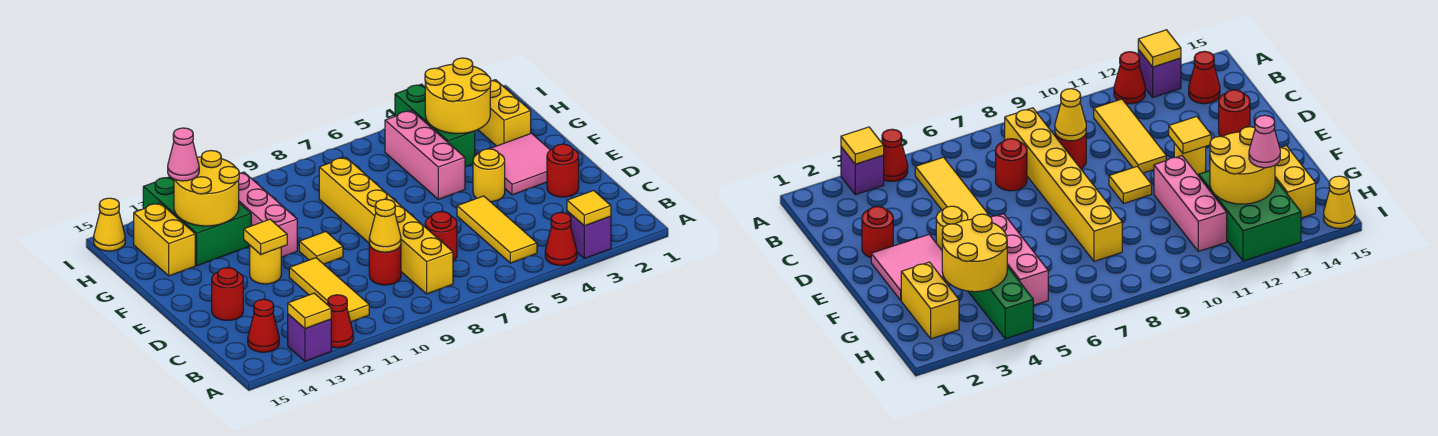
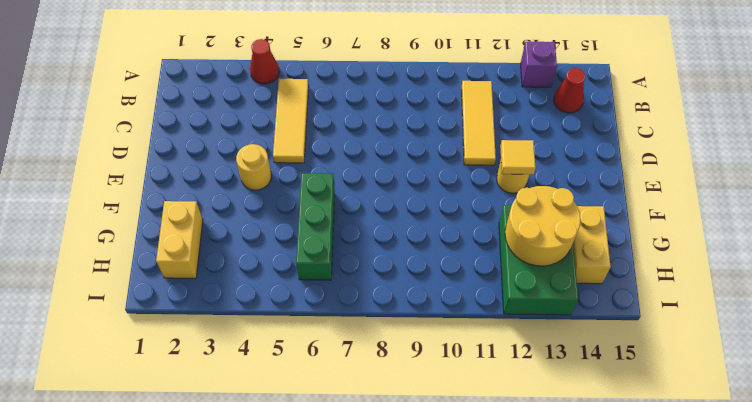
green brick F6:H6 level 1 -> green brick G4:I4 level 1
none -> purple brick A3 level 1
none -> red cone A12 level 1
none -> yellow brick B8:G8 level 1
none -> red round brick C7 level 1

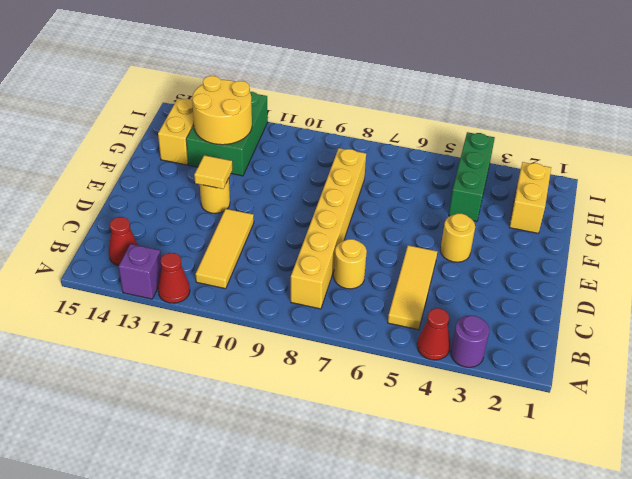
purple round brick A3 level 1 -> purple brick A3 level 1
yellow round brick C7 level 1 -> red round brick C7 level 1
none -> red round brick C9 level 1
none -> red round brick D2 level 1
none -> red round brick D14 level 1
none -> pink tile E2:F3 level 1

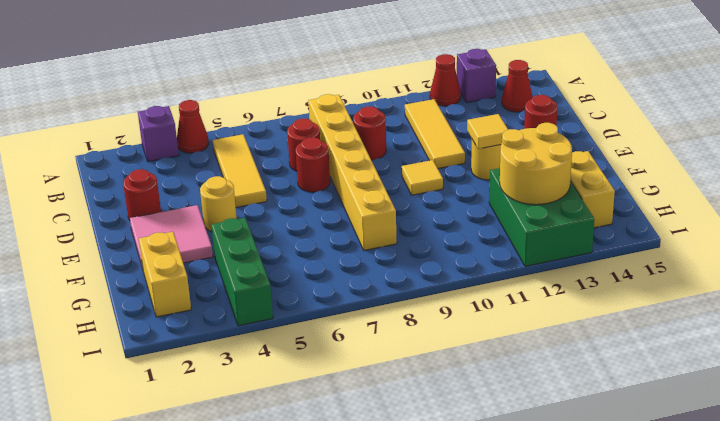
red round brick D7 level 1 -> none
none -> pink brick F5:H5 level 1
none -> pink brick F11:H11 level 1
none -> yellow cone I15 level 1
none -> yellow tile A3 level 2

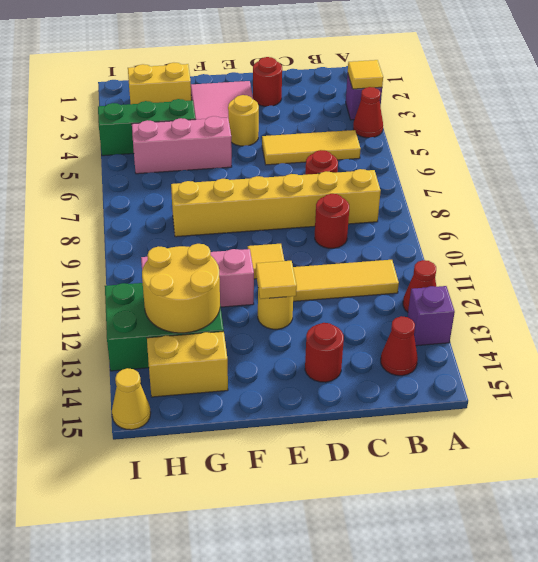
none -> yellow tile A13 level 2
none -> yellow cone C9 level 2
none -> yellow round brick G3:H4 level 2
none -> pink cone H13 level 3

